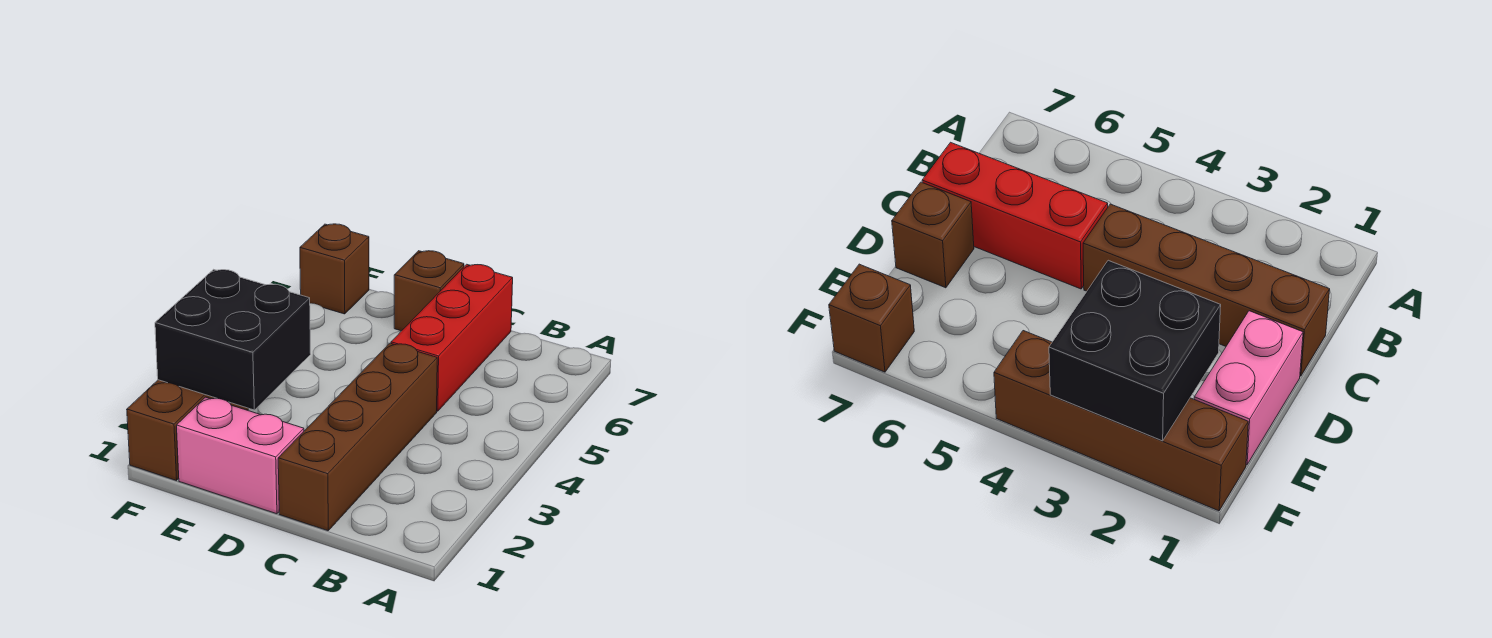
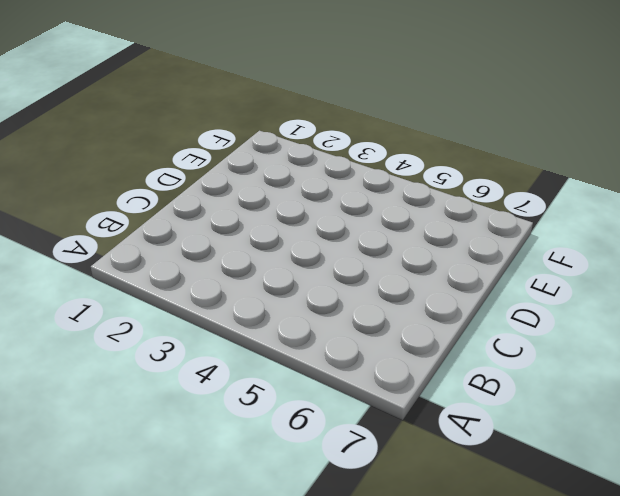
none -> brown brick C1:C4 level 1
none -> red brick C5:C7 level 1

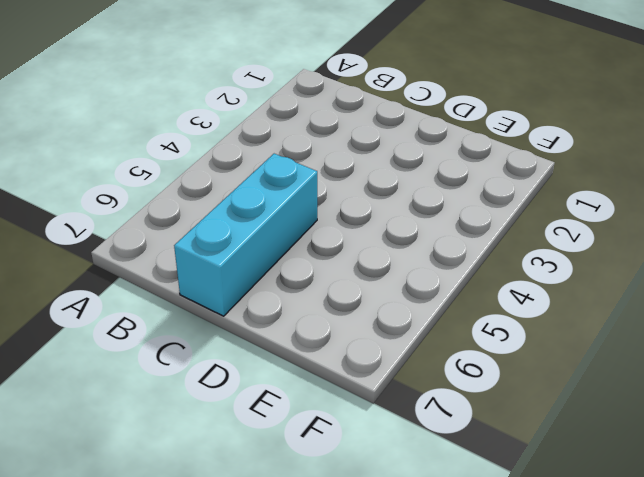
cyan brick C5:C7 level 1 -> red brick C5:C7 level 1
none -> brown brick C1:C4 level 1
none -> pink brick D1:E1 level 1

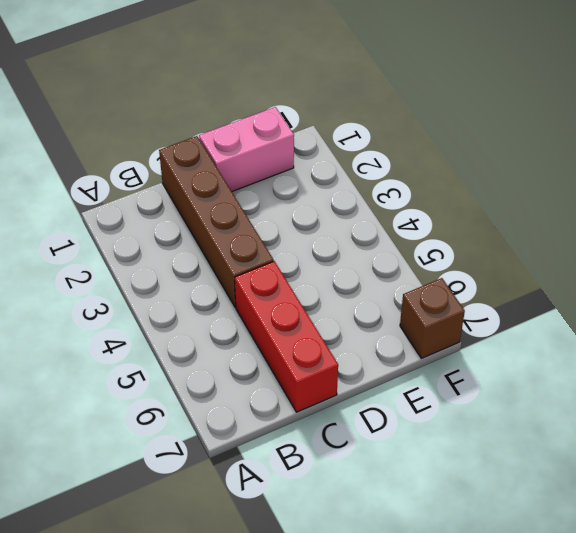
none -> brown brick D7 level 1
none -> brown brick F1:F4 level 1

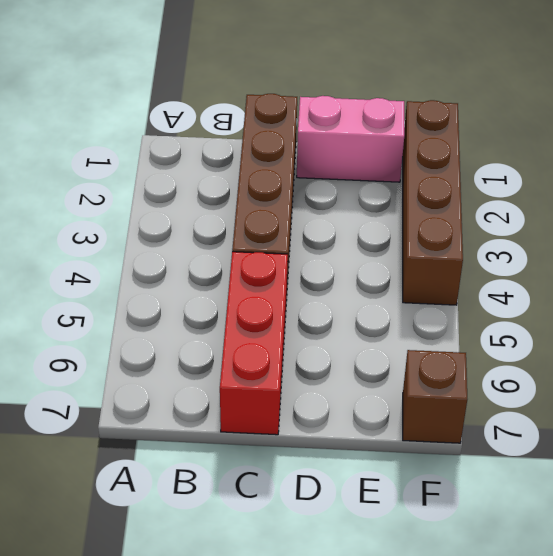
none -> brown brick D7 level 1
none -> black brick E2:F3 level 2

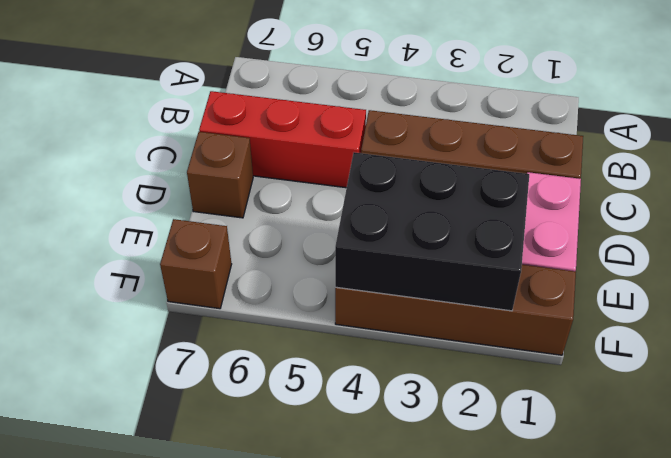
black brick E2:F4 level 2 -> black brick E2:F3 level 2

